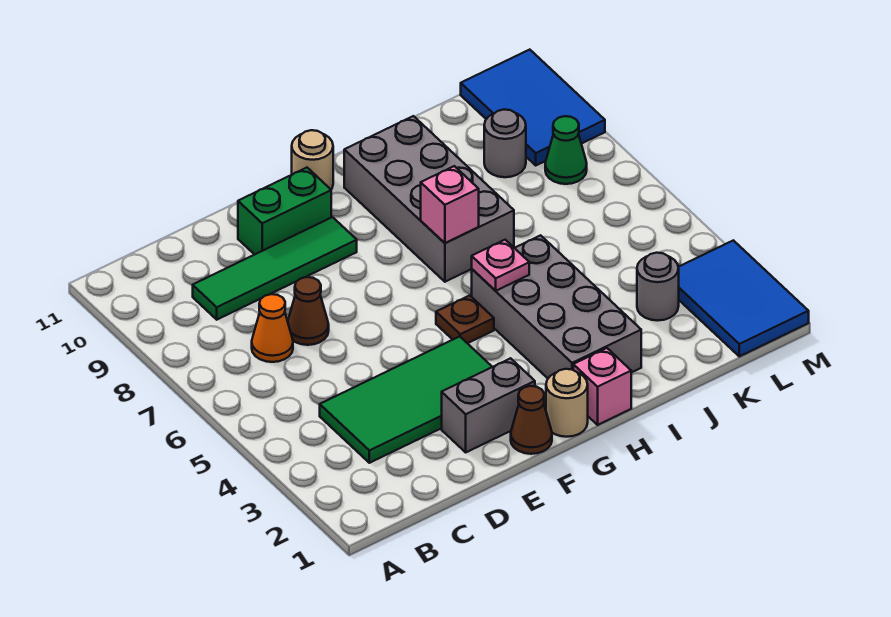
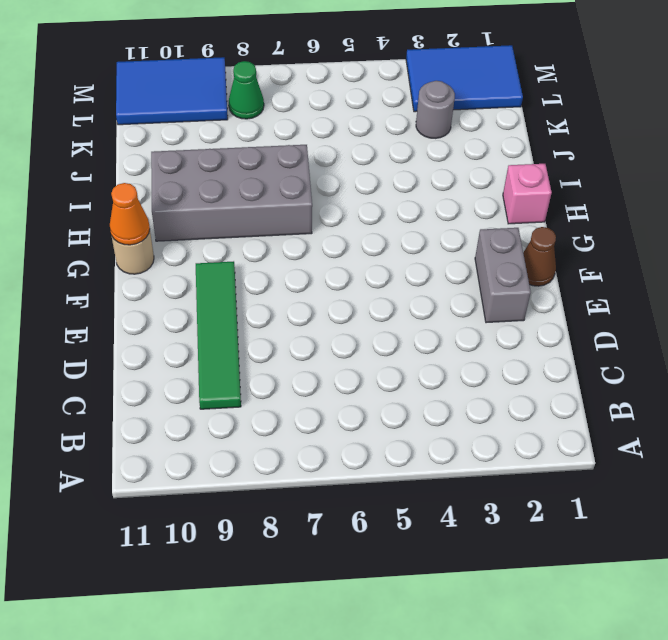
orange cone G11 level 2 -> orange cone C7 level 1
none -> green tile C3:F4 level 1
none -> brown cone D7 level 1
none -> green brick E10:F10 level 1

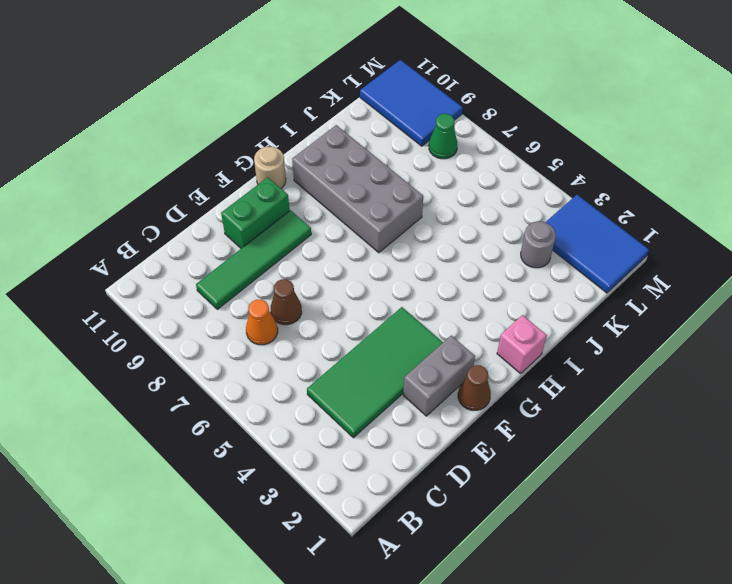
none -> tan round brick G1 level 1
none -> brown plate G5 level 1
none -> grey brick H2:I5 level 1

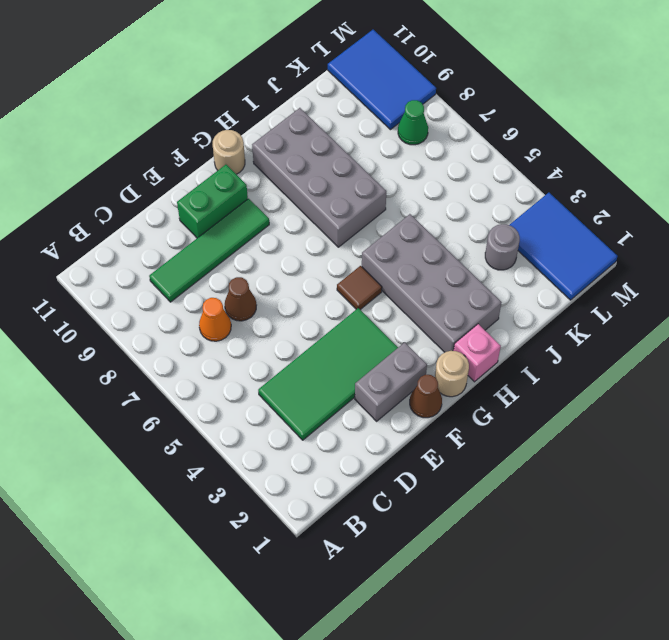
brown tile G5 level 1 -> brown plate G5 level 1
none -> grey round brick K9 level 1
none -> pink plate H5 level 2
none -> pink brick H7 level 2

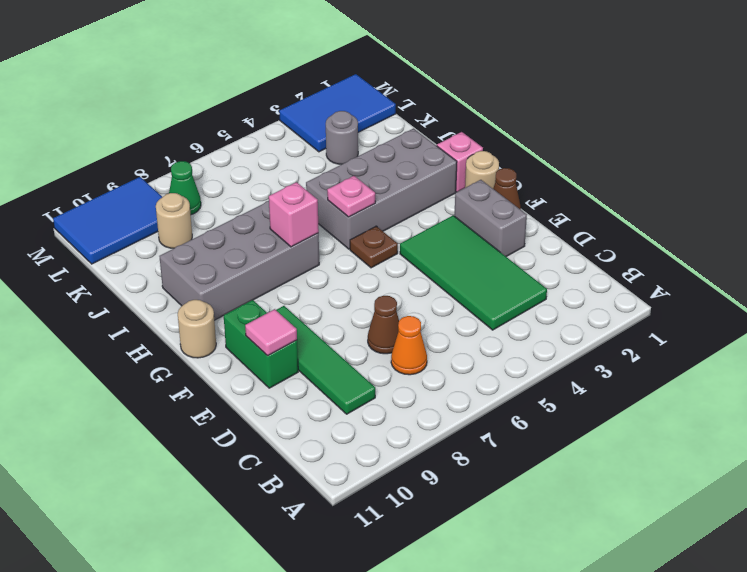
pink tile E10 level 2 -> none
tan round brick K9 level 1 -> grey round brick K9 level 1

